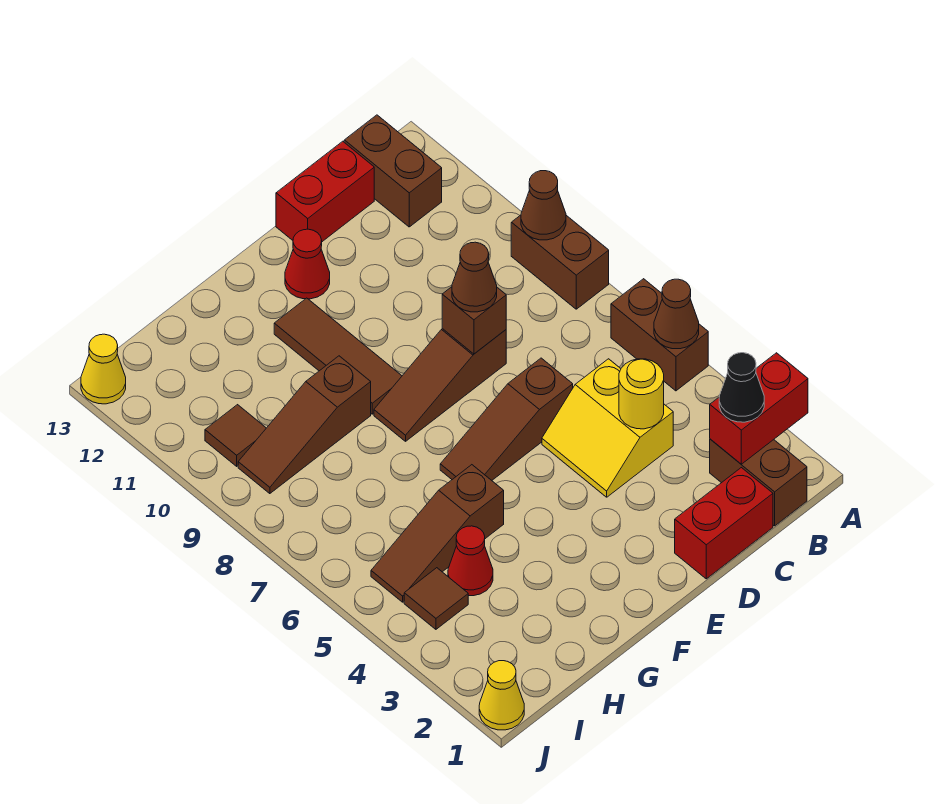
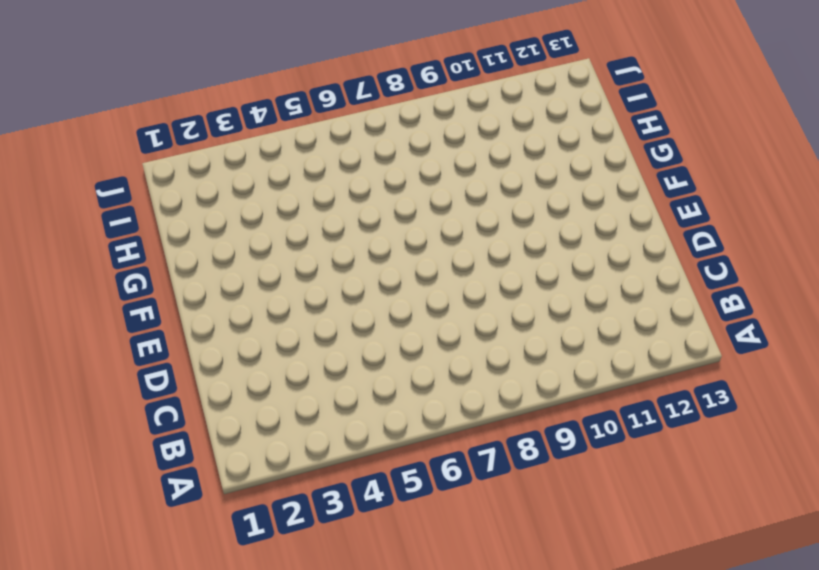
none -> brown brick A5:A6 level 1
none -> brown brick A8:A9 level 1
none -> brown brick B1:B2 level 1

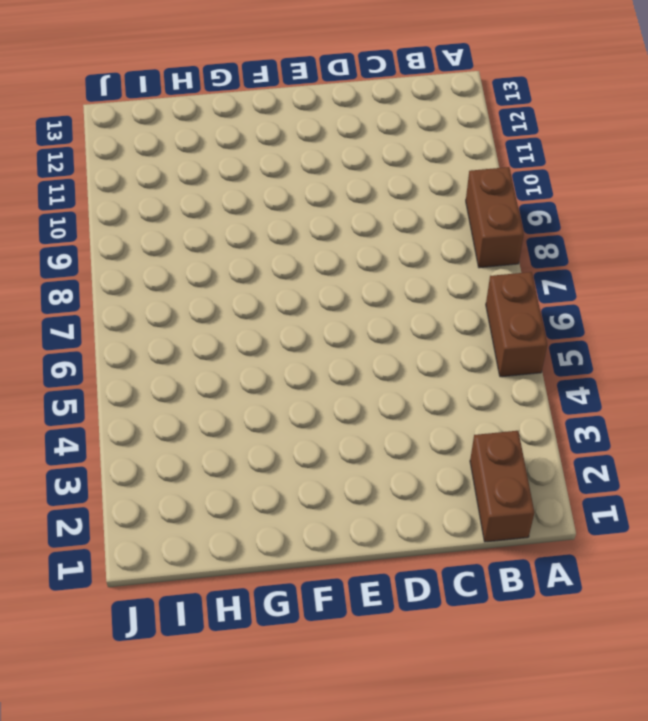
none -> brown brick B12:B13 level 1
none -> red brick C1:D1 level 1
none -> yellow slope C4:D5 level 1 top C

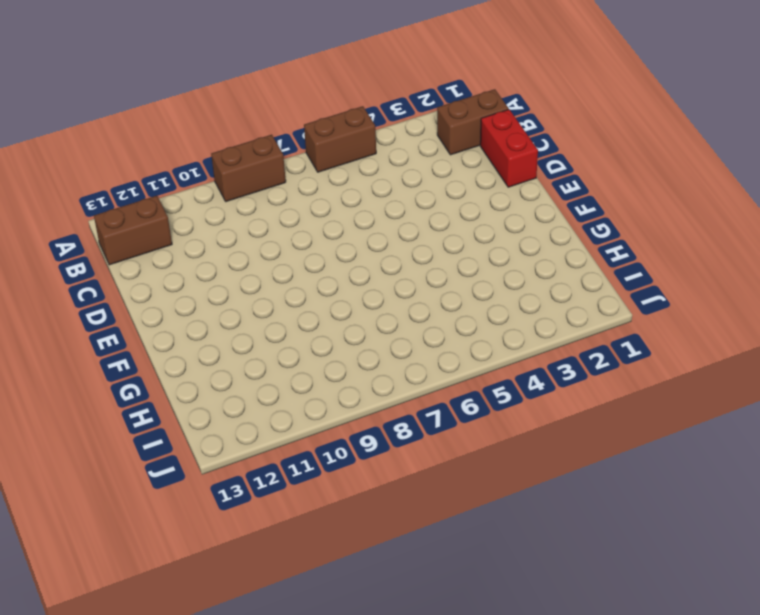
none -> yellow slope C4:D5 level 1 top C
none -> red brick C13:D13 level 1
none -> brown slope D6:F6 level 1 top D

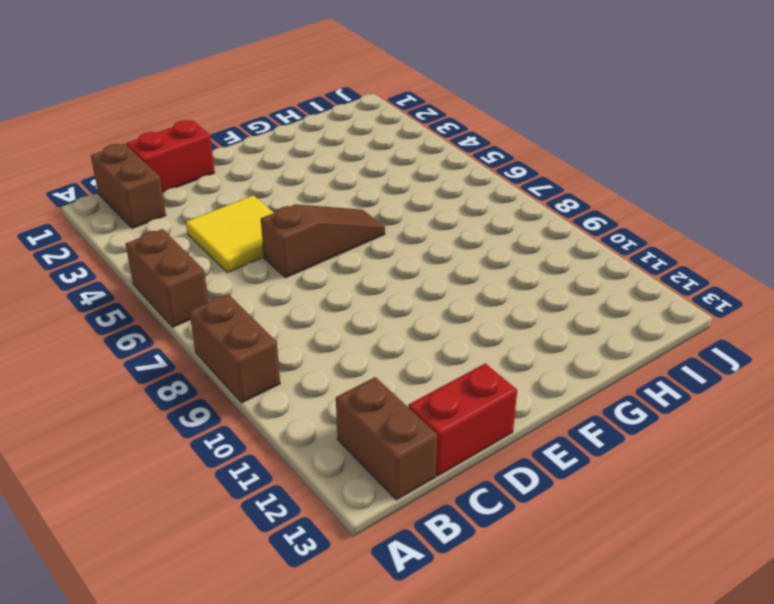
yellow tile C4:D5 level 1 -> yellow slope C4:D5 level 1 top C
none -> brown slope D8:F8 level 1 top D
none -> red cone E12 level 1
none -> brown tile F9:F11 level 1

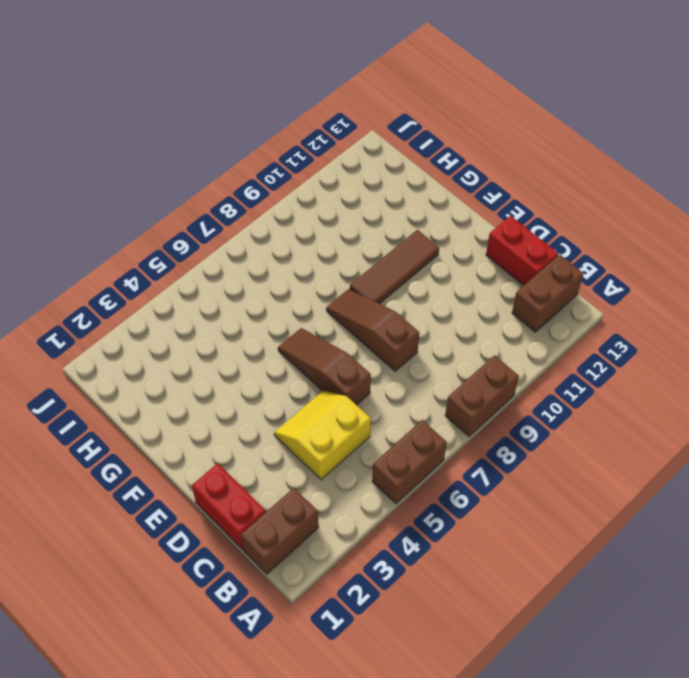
none -> red cone E12 level 1
none -> brown slope G5:I5 level 1 top G
none -> brown slope G9:I9 level 1 top G

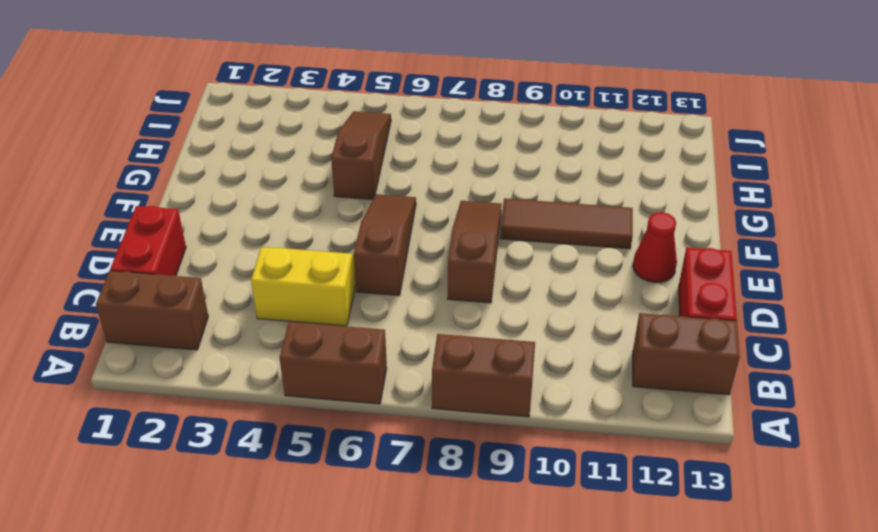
none -> brown slope G9:I9 level 1 top G
none -> red cone H4 level 1
none -> brown tile I4 level 1

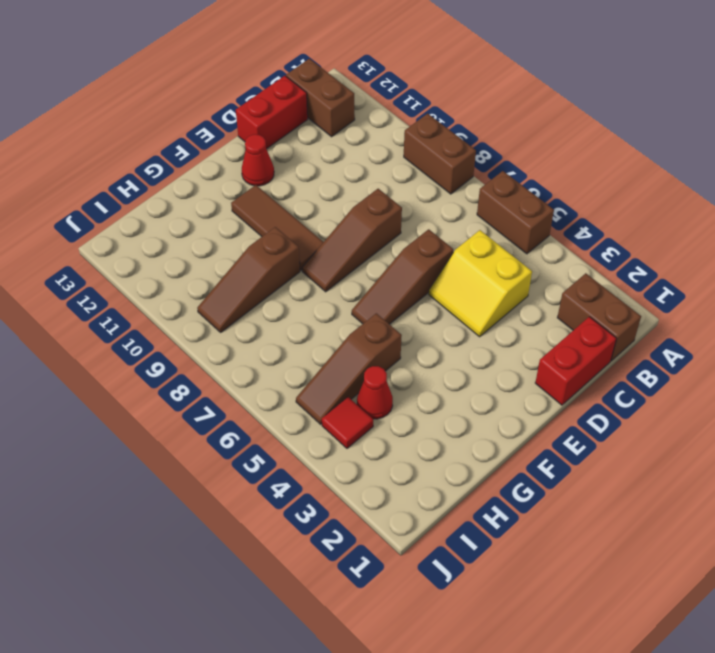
red tile I4 level 1 -> brown tile I4 level 1
none -> brown tile I10 level 1
none -> yellow cone J1 level 1
none -> yellow cone J13 level 1

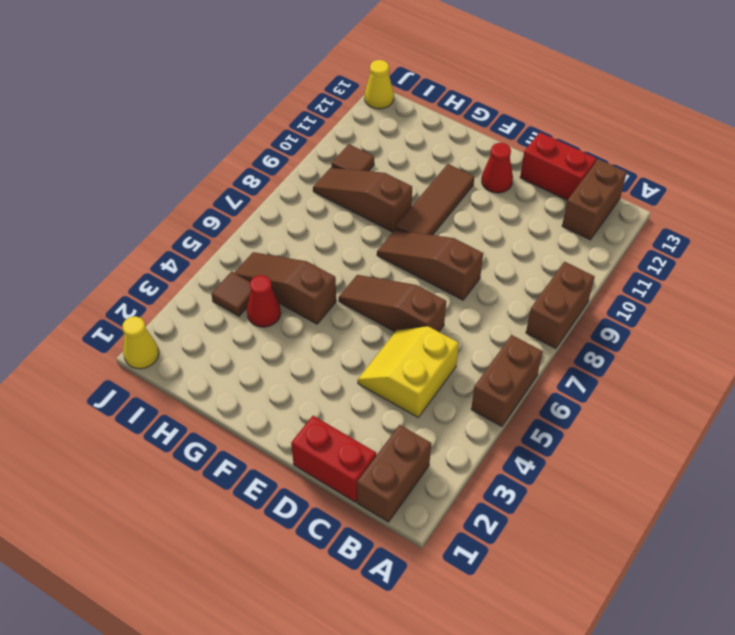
none -> red brick A2:B2 level 2
none -> brown cone A5 level 2
none -> brown cone A9 level 2

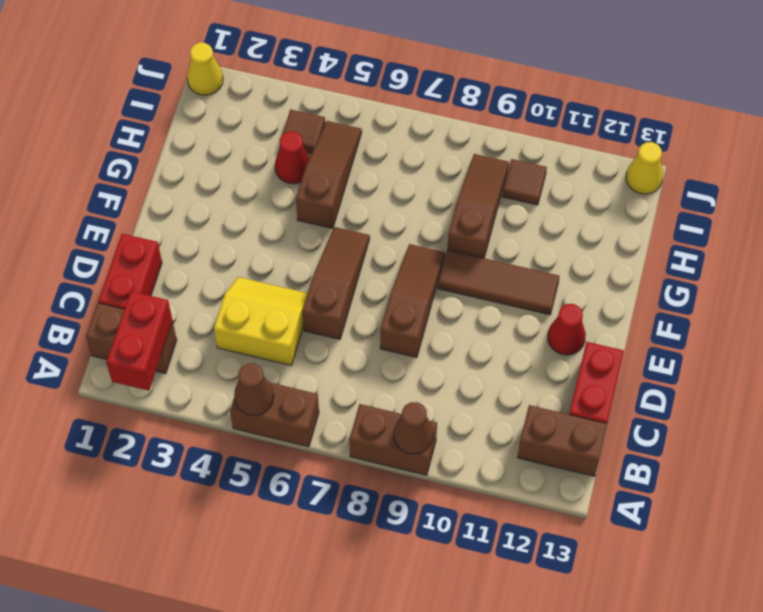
none -> yellow round brick C4 level 2
none -> brown brick D8 level 2
none -> black cone B2 level 3

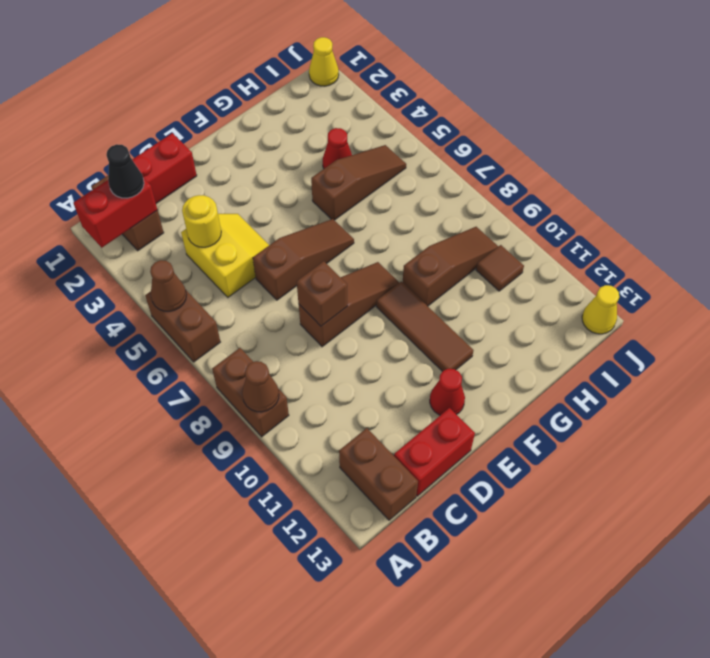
none -> brown tile I4 level 1
none -> brown cone D8 level 3

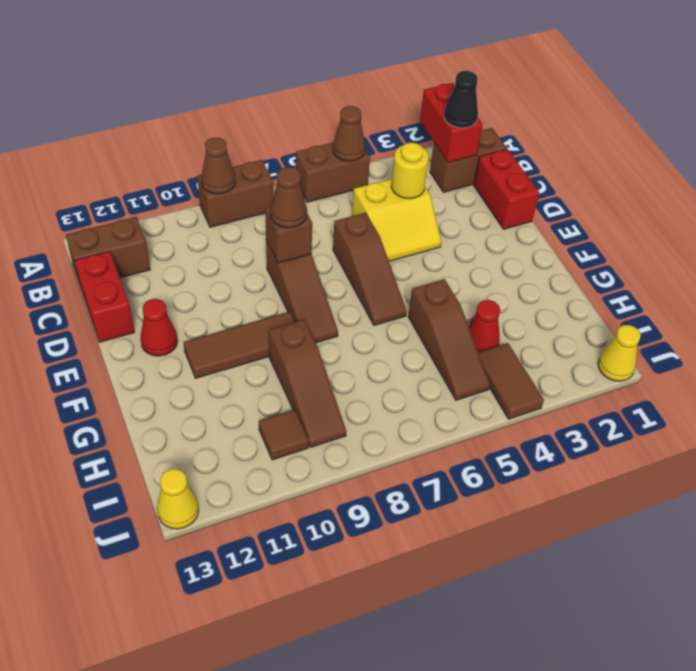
brown tile I4:J4 level 1 -> brown tile I4 level 1

